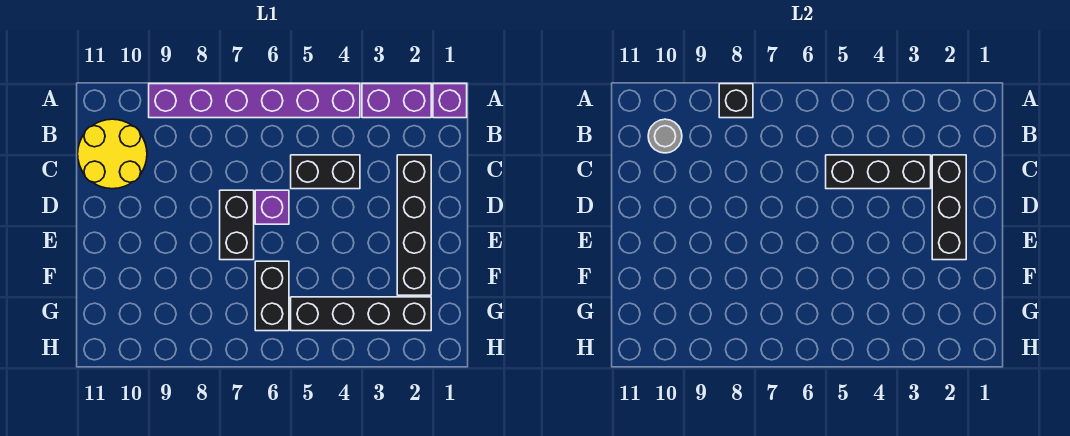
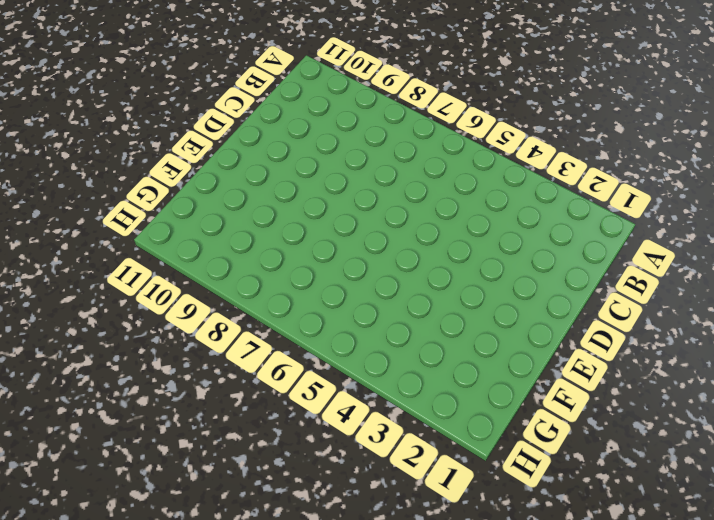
none -> purple brick A1 level 1
none -> purple brick A2:A3 level 1
none -> purple brick A4:A9 level 1

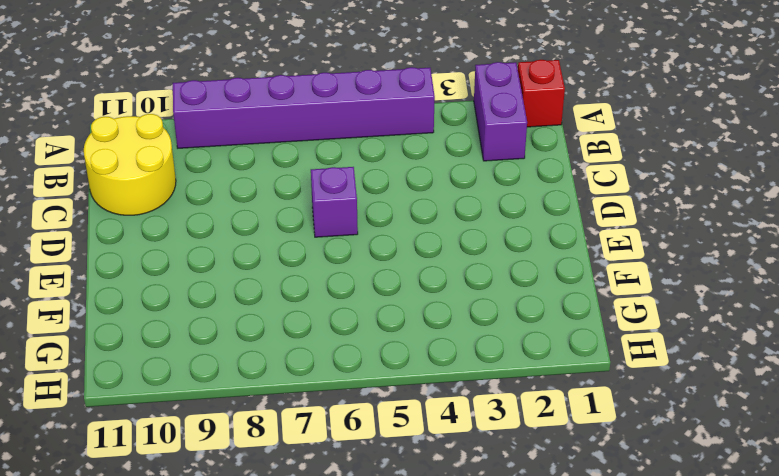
red brick A1 level 1 -> purple brick A1 level 1
purple brick A2:B2 level 1 -> purple brick A2:A3 level 1
none -> black brick C2:F2 level 1
none -> black brick C4:C5 level 1
none -> black brick D7:E7 level 1

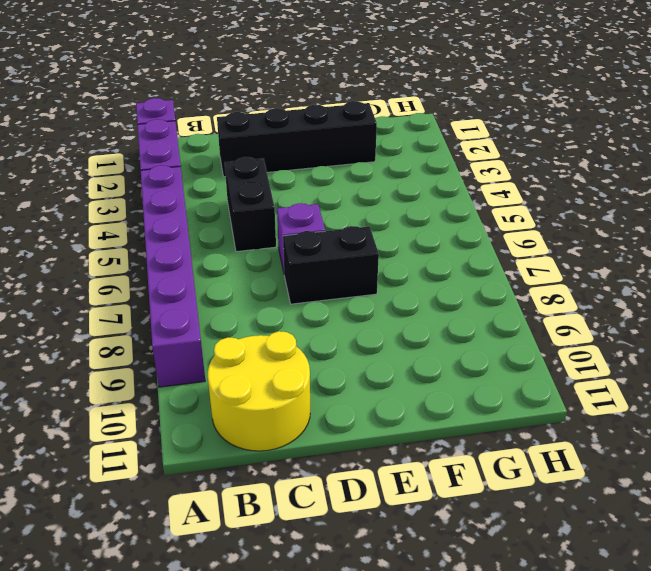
none -> black brick F6:G6 level 1
none -> black brick G2:G5 level 1
none -> black brick A8 level 2

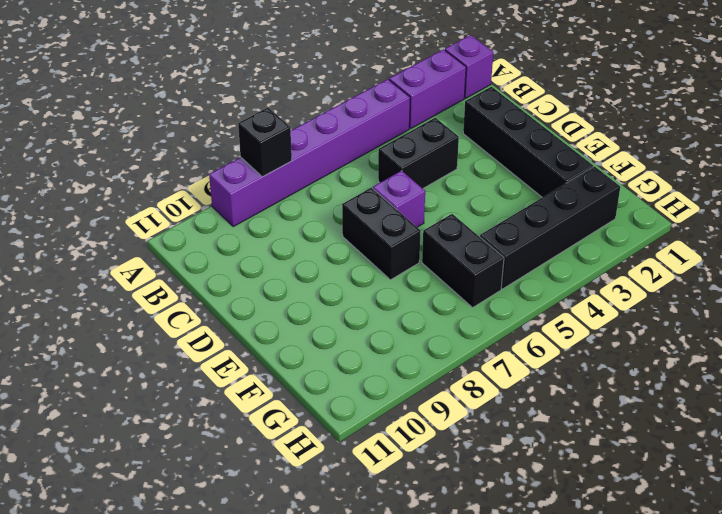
none -> yellow round brick B10:C11 level 1
none -> grey round brick B10 level 2
none -> black brick C2:E2 level 2

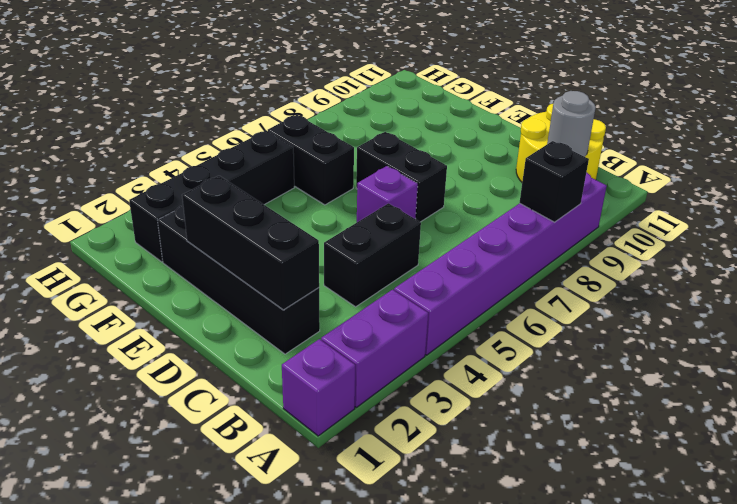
none -> black brick C3:C5 level 2

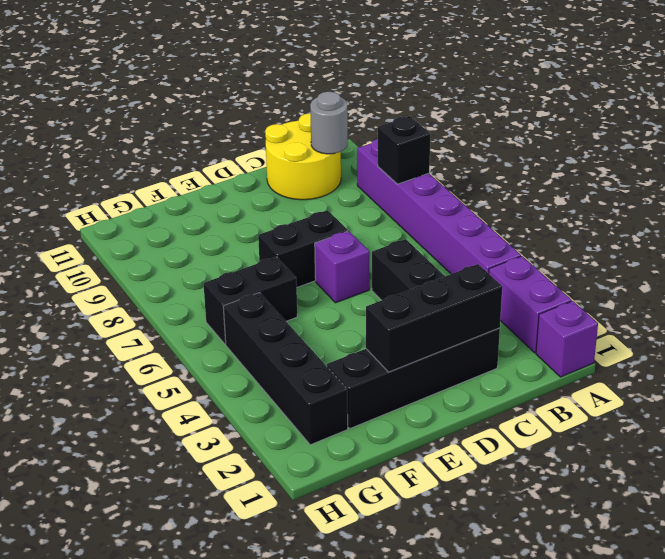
none -> black brick C3:C5 level 2

